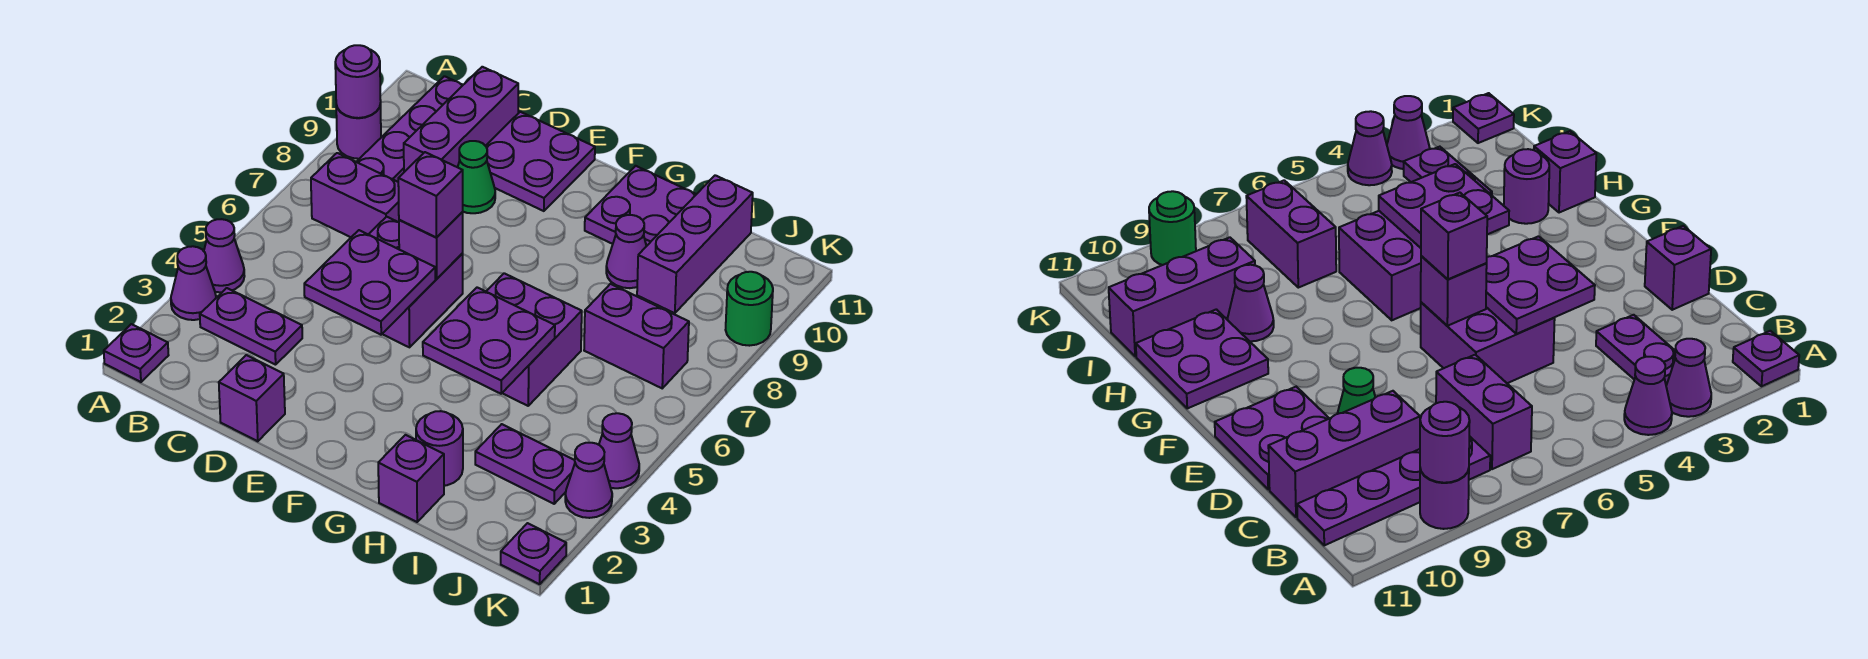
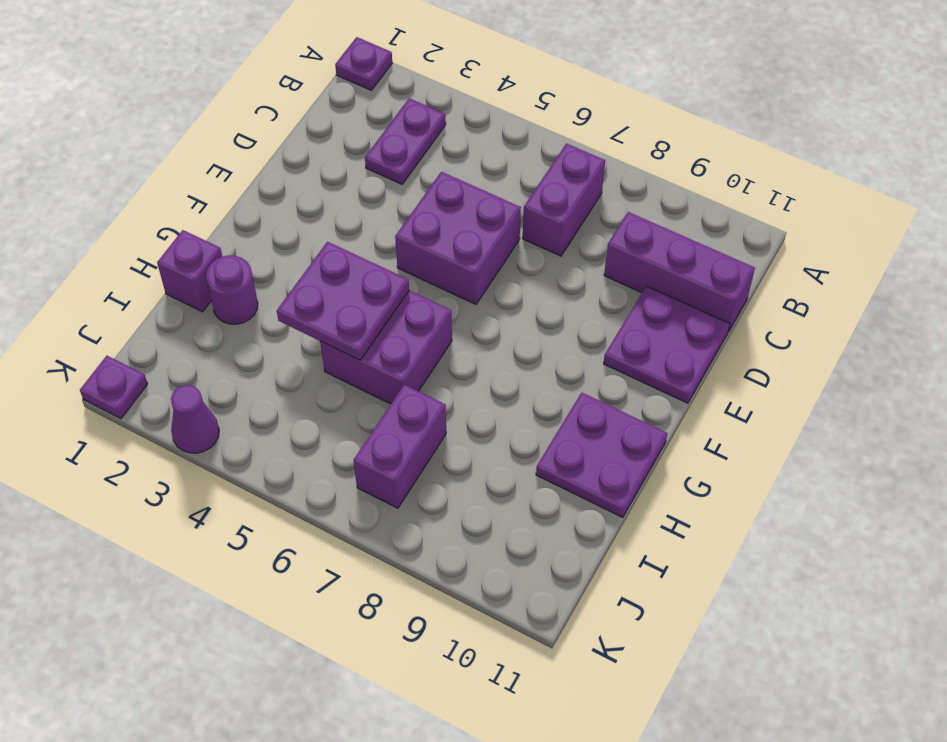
none -> purple cone A3 level 1
none -> purple cone A4 level 1
none -> purple round brick A9 level 1

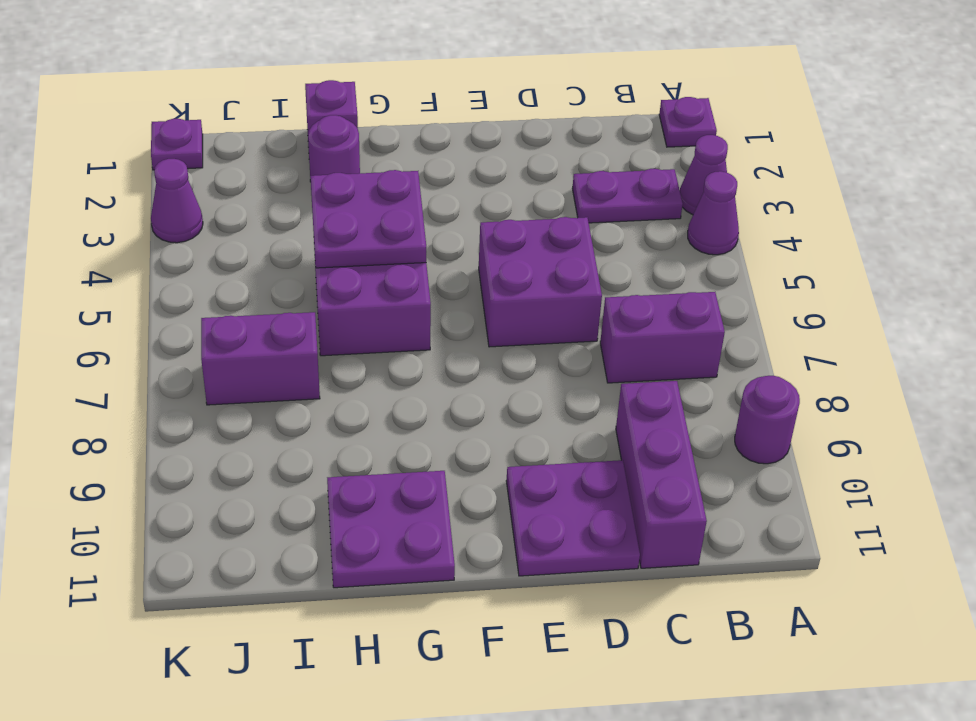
none -> purple plate B8:B11 level 1
none -> purple brick D1 level 1
none -> green cone D9 level 1

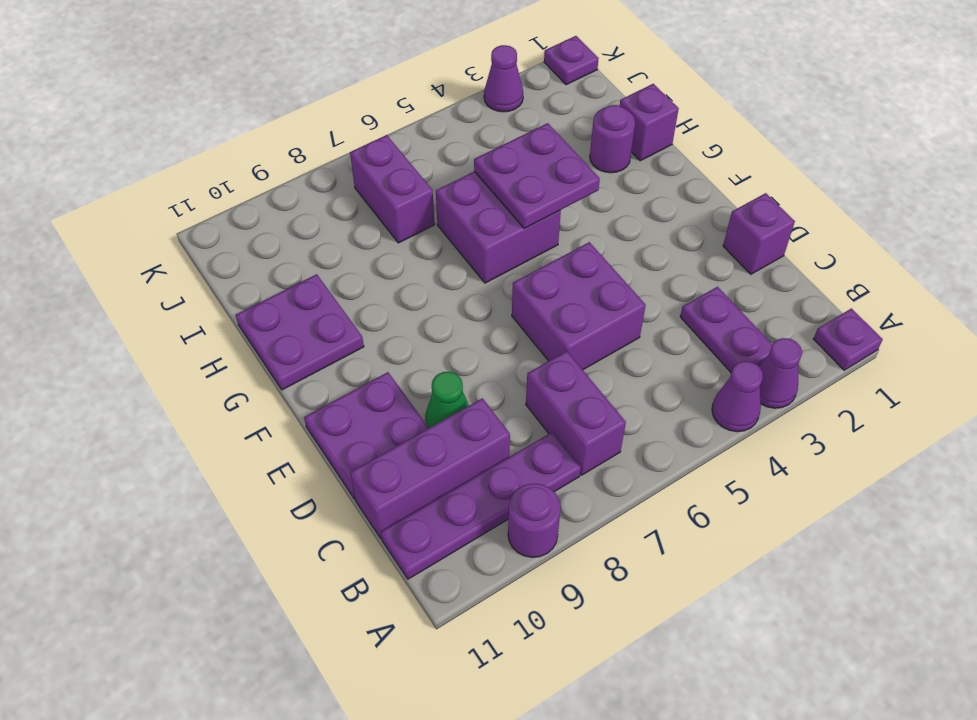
none -> purple cone H9 level 1
none -> purple plate I3:J3 level 1
none -> purple brick I9:I11 level 1

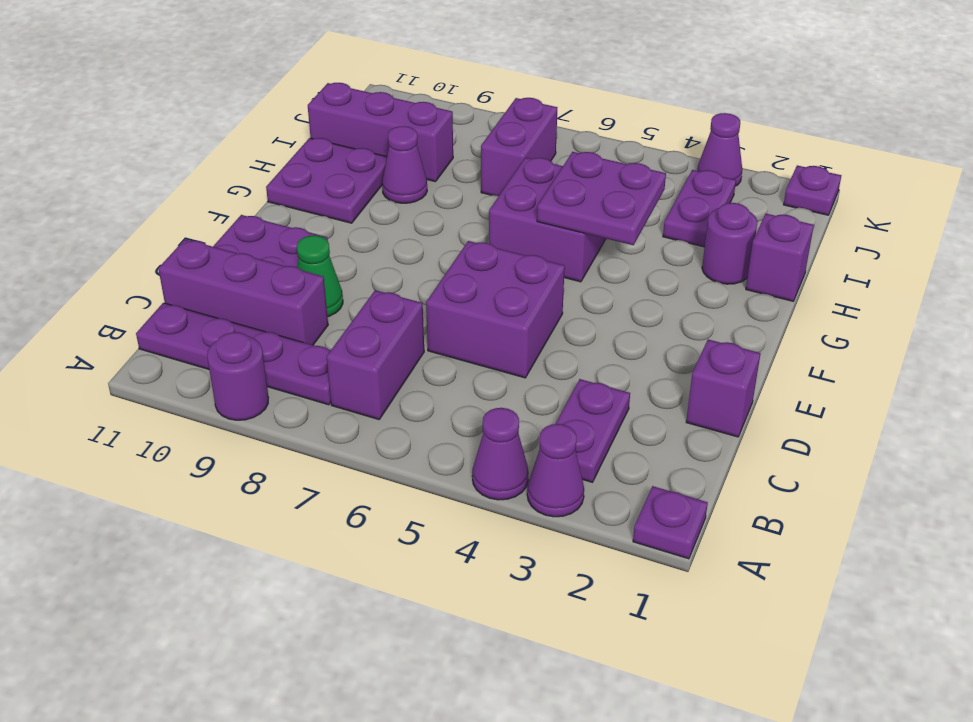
none -> purple cone K4 level 1
none -> green round brick K9 level 1
none -> purple round brick A9 level 2

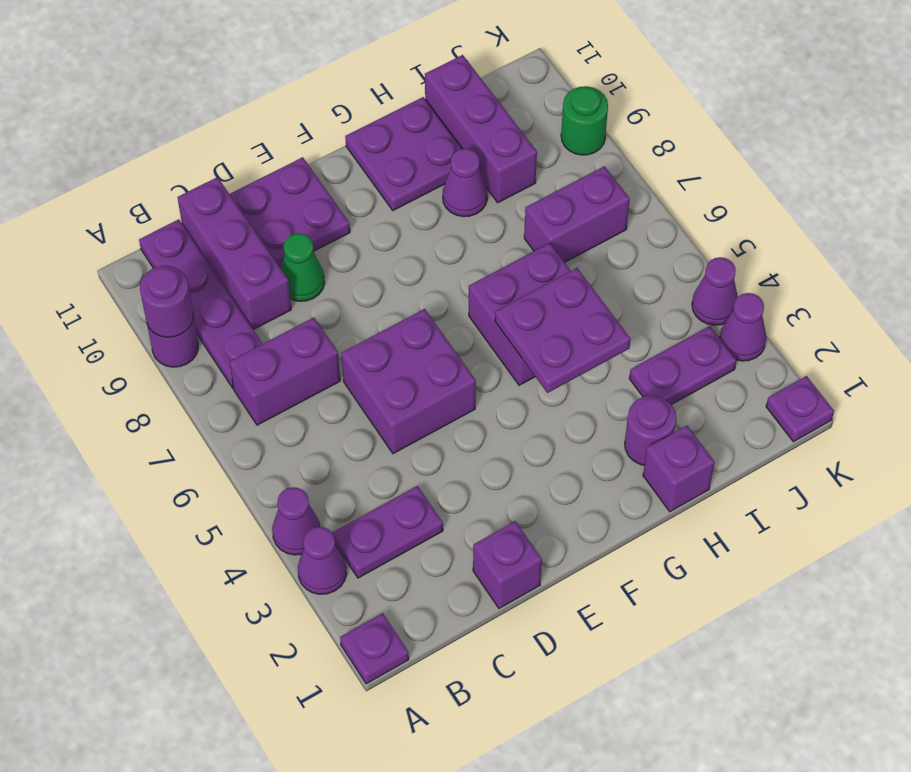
none -> purple plate D4:E5 level 2
none -> purple brick E6 level 2
none -> purple brick E6 level 3

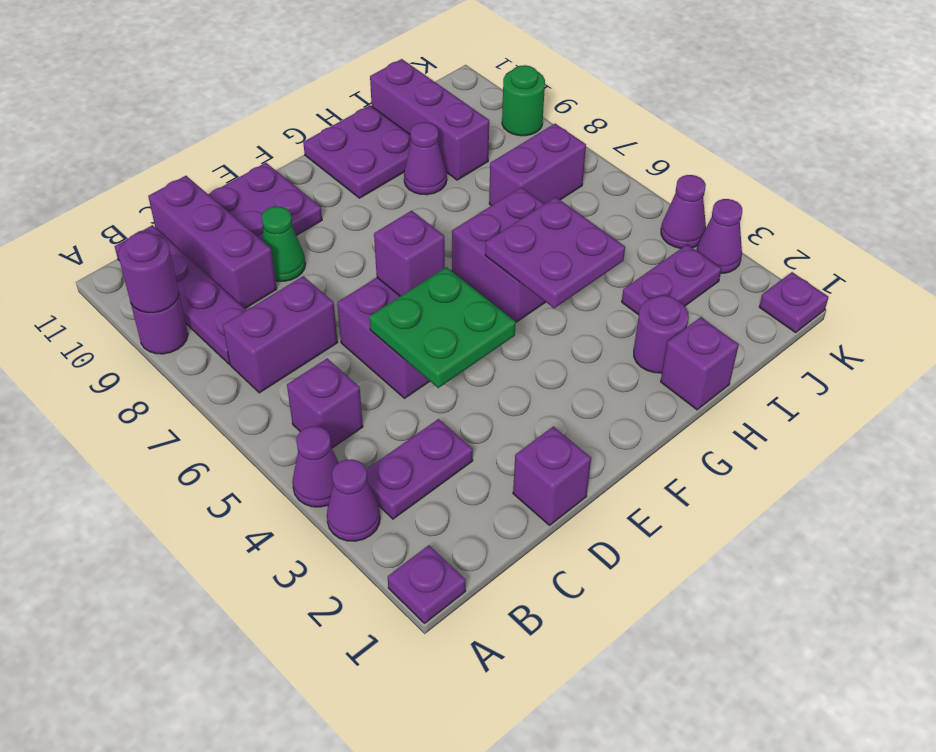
purple brick B5 level 1 -> purple brick E6 level 3
green plate D4:E5 level 2 -> purple plate D4:E5 level 2

